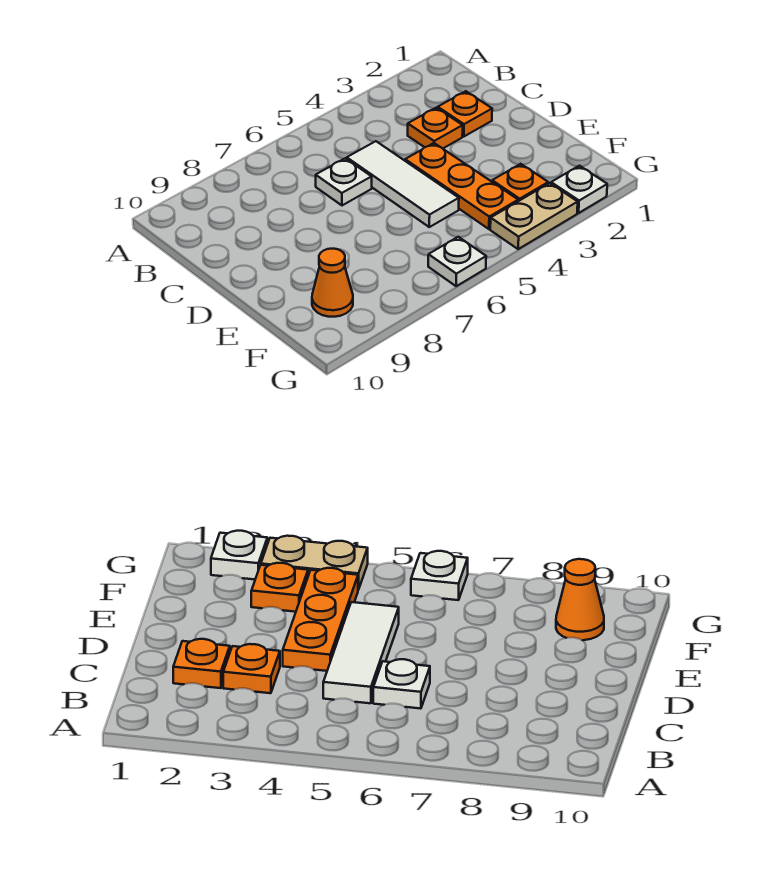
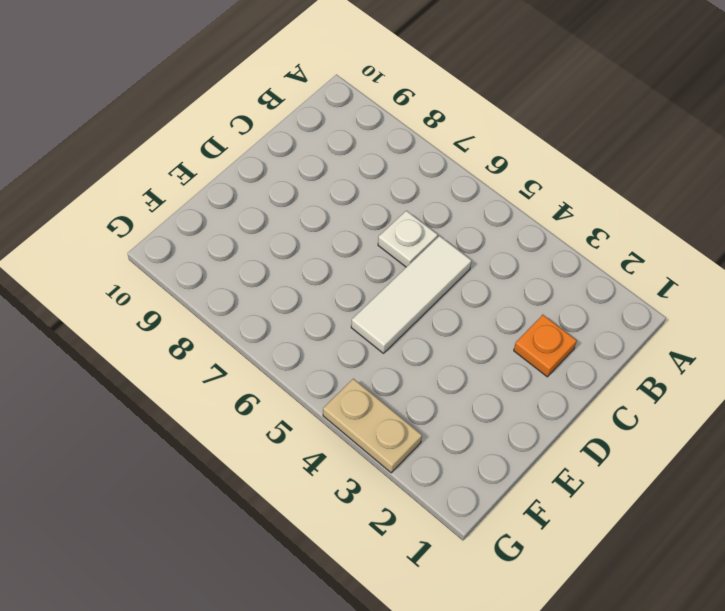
none -> orange plate C3 level 1
none -> orange plate D4:F4 level 1

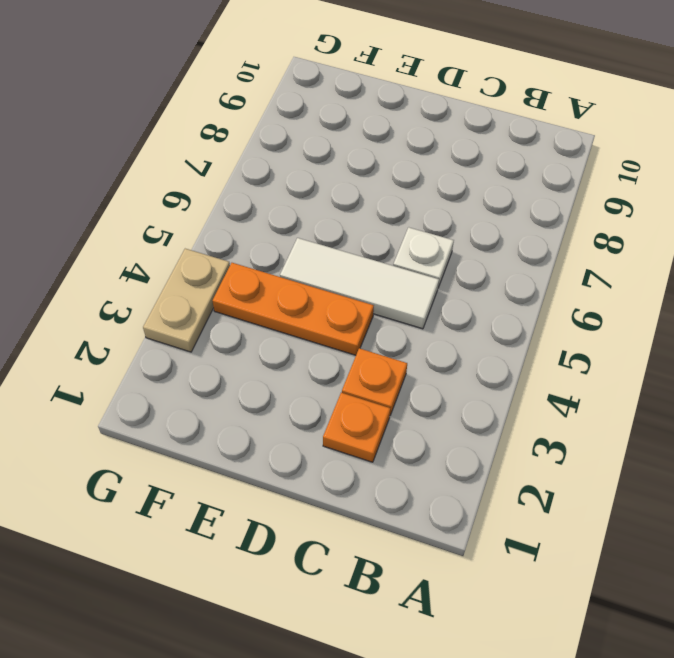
none -> orange plate F3 level 1
none -> orange cone F9 level 1

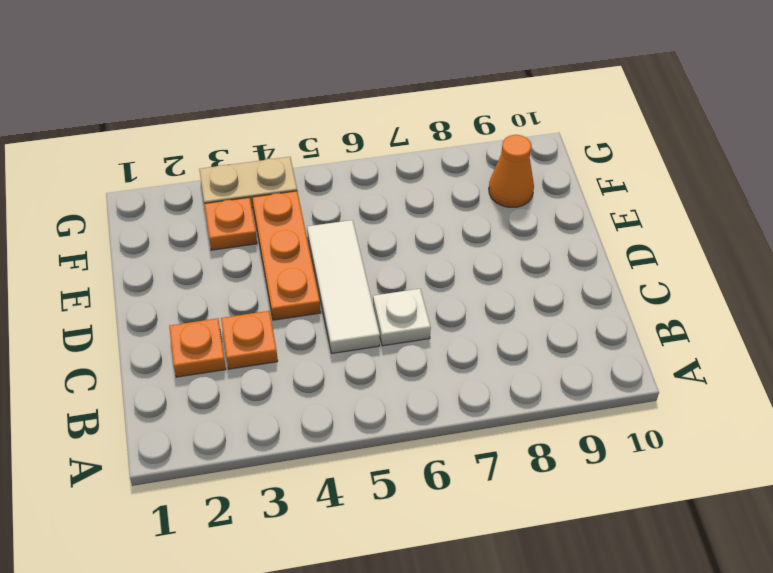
none -> white plate G2 level 1
none -> white plate G6 level 1

